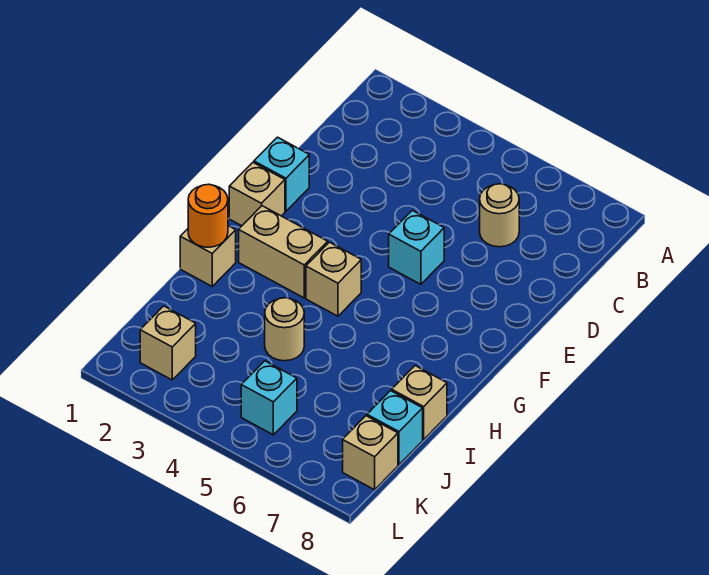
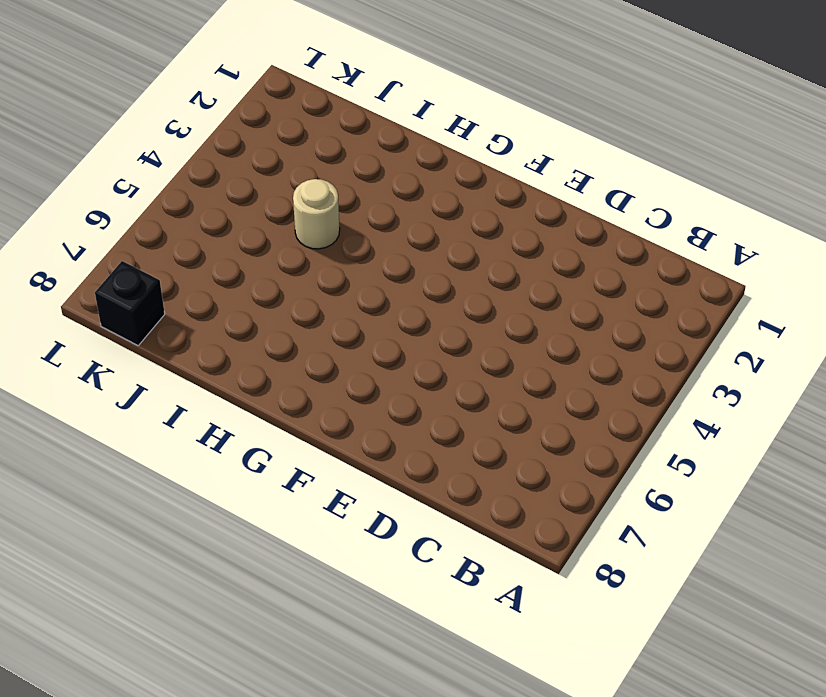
black brick K8 level 1 -> tan brick K8 level 1
none -> tan round brick C6 level 1
none -> cyan brick E1 level 1
none -> cyan brick E5 level 1

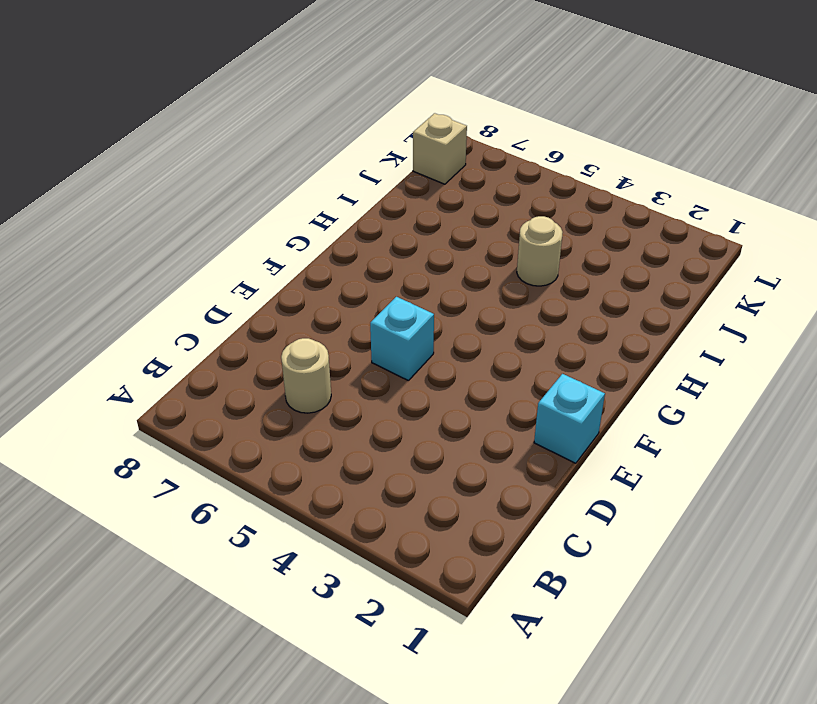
none -> tan brick F1 level 1
none -> tan brick G2:G3 level 1
none -> tan brick G4 level 1

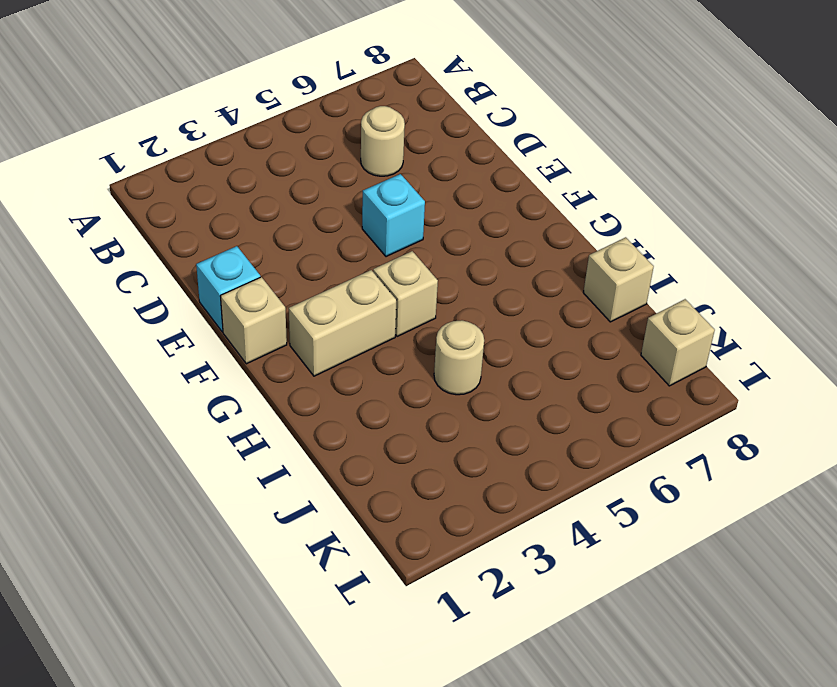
none -> tan brick H1 level 1
none -> cyan brick J8 level 1
none -> tan brick K2 level 1

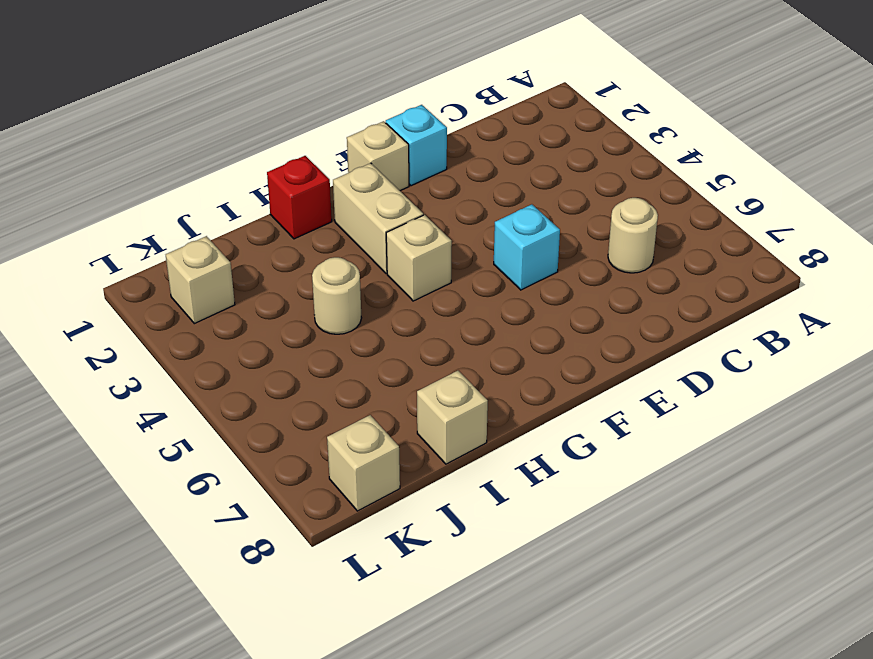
red brick H1 level 1 -> tan brick H1 level 1
none -> cyan brick J8 level 1
none -> cyan brick K5 level 1
none -> orange round brick H1 level 2

